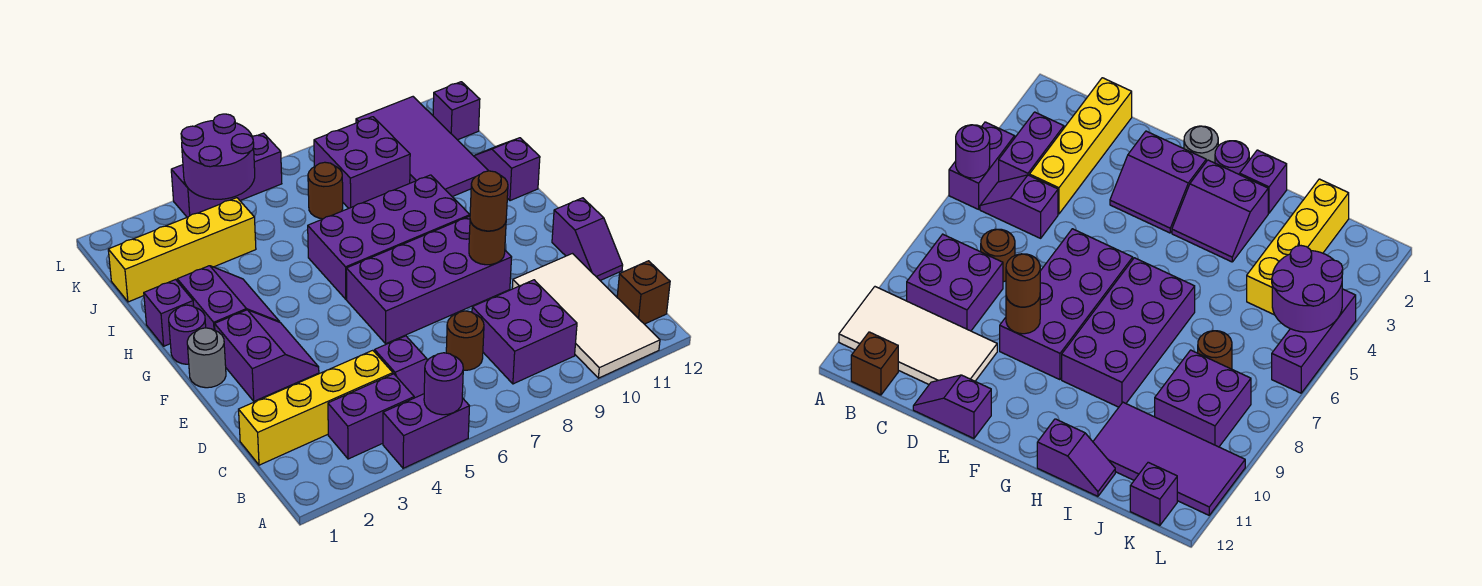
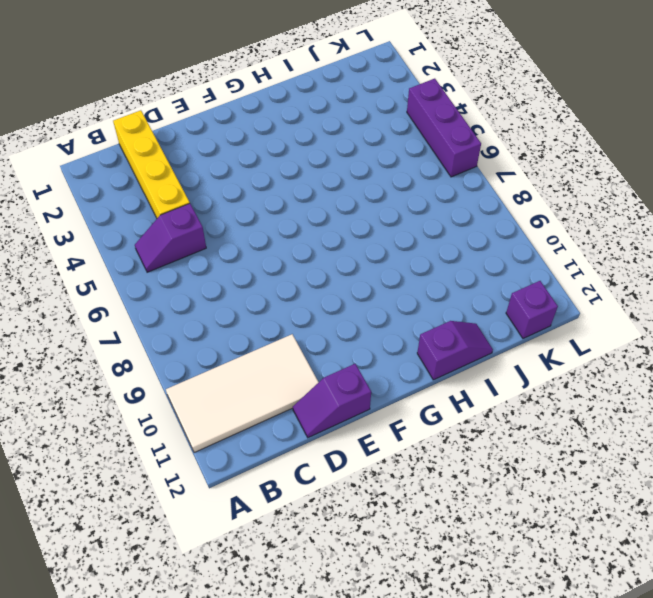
none -> purple brick A4:A5 level 1
none -> purple brick B3:B4 level 1
none -> purple brick B8:C9 level 1

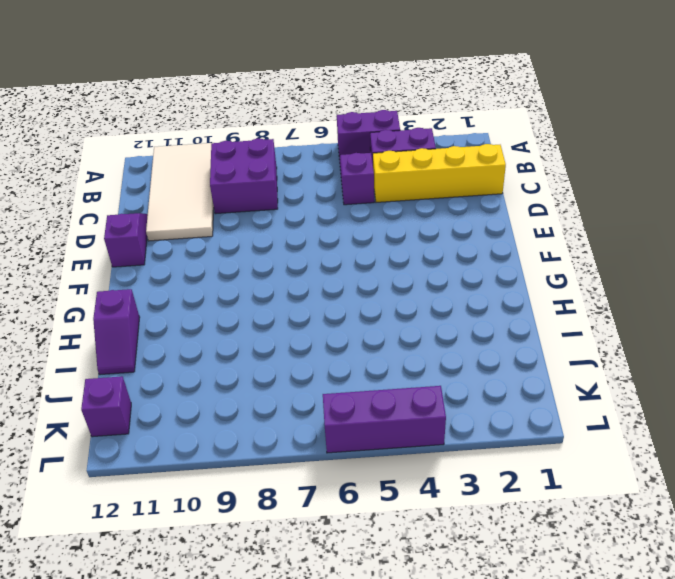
none -> brown brick B12 level 1
none -> brown round brick C7 level 1
none -> purple slope E2:F3 level 1 top 2

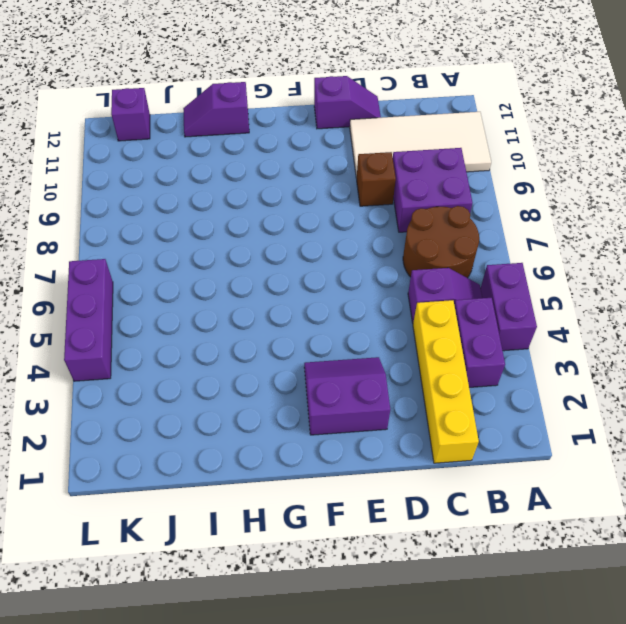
brown round brick B6:C7 level 1 -> brown round brick C7 level 1
brown brick D9 level 1 -> brown brick B12 level 1
none -> purple brick E6:F9 level 1
none -> grey round brick F1 level 1
none -> purple round brick G1 level 1

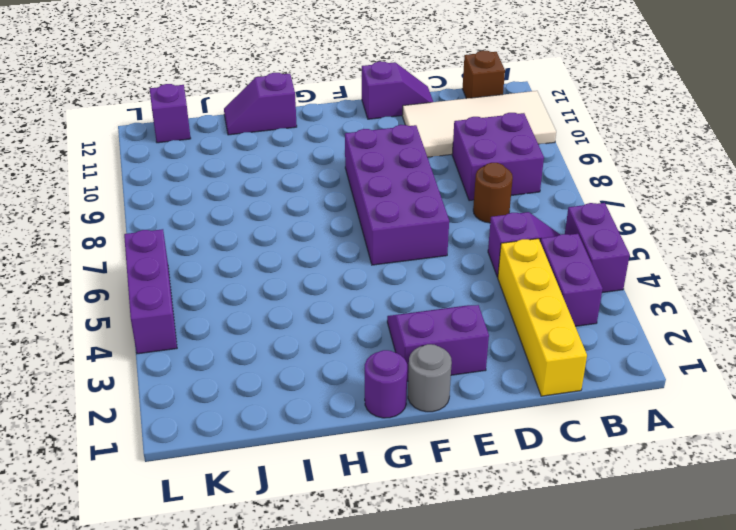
none -> purple slope G2:H3 level 1 top 2
none -> purple brick G6:H9 level 1
none -> purple brick H1 level 1

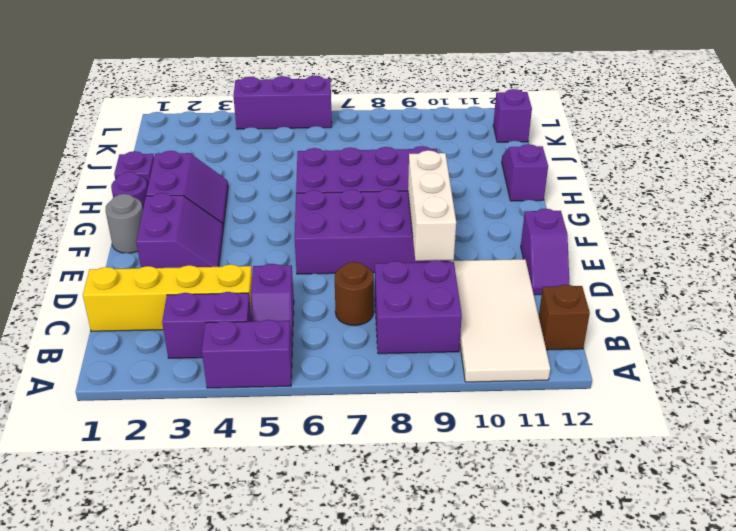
white brick D9:F9 level 2 -> brown round brick E9 level 2
none -> purple tile I10:L11 level 1
none -> yellow brick J1:J4 level 1
none -> brown round brick J7 level 1

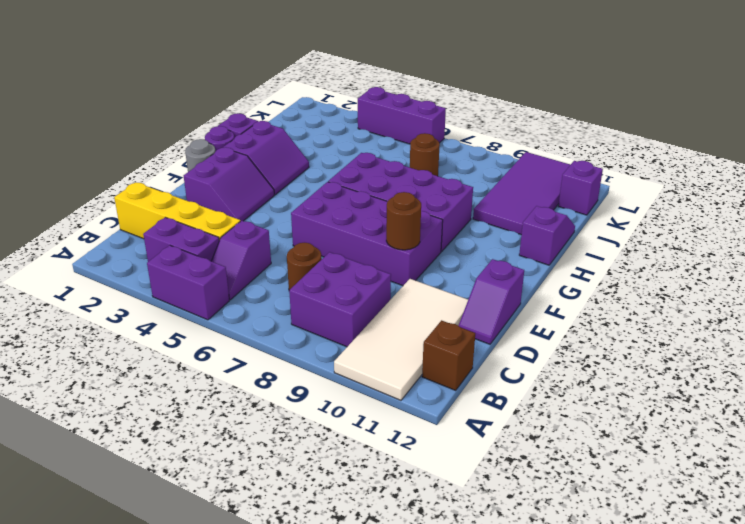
none -> yellow brick J1:J4 level 1
none -> purple brick J8:K9 level 1
none -> purple round brick A5 level 2

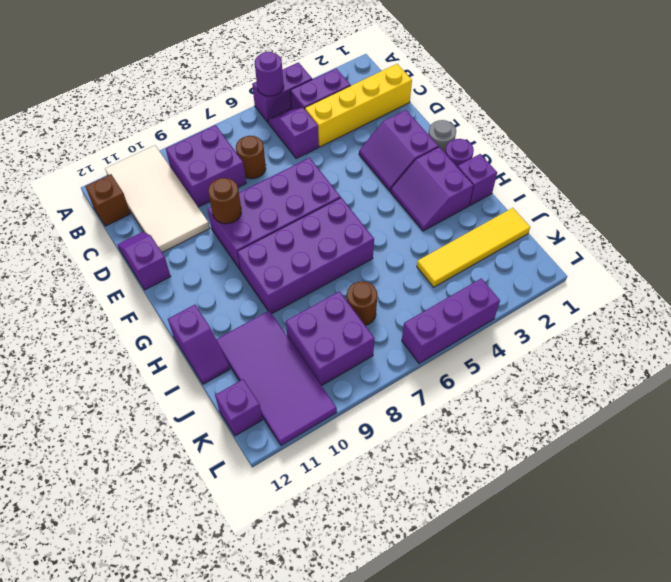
yellow tile J1:J4 level 1 -> yellow brick J1:J4 level 1
none -> purple round brick K4:L5 level 2
none -> brown round brick E9 level 3

